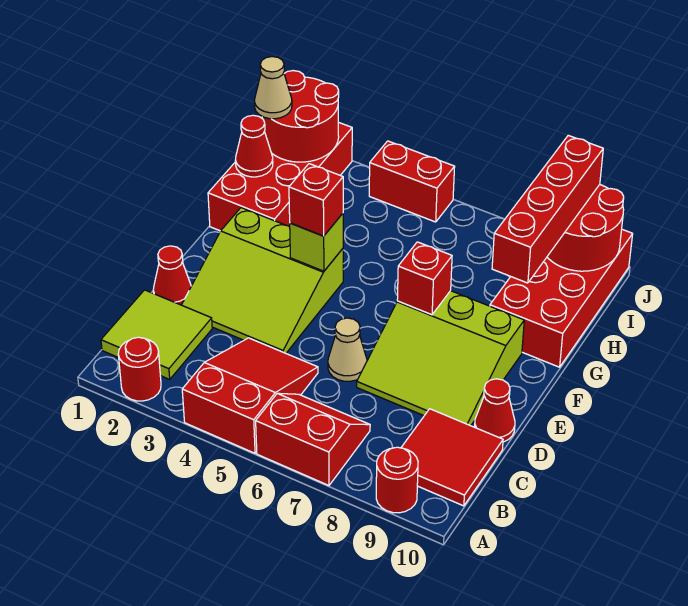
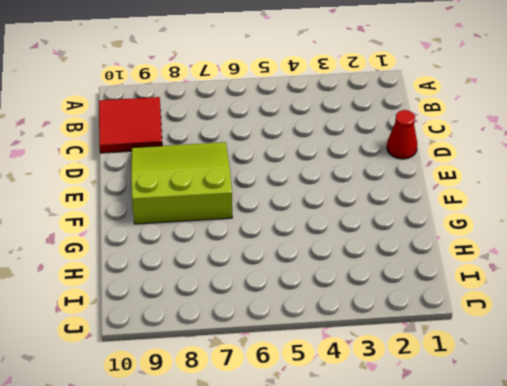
none -> red round brick A2 level 1
none -> red slope A4:C5 level 1 top A
none -> red slope A6:B7 level 1 top A

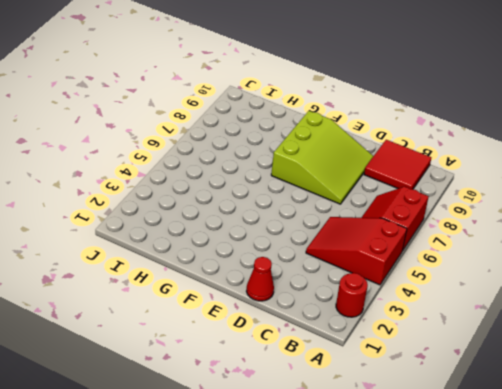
none -> red round brick A9 level 1
none -> lime tile B1:C2 level 1
none -> lime slope D2:F4 level 1 top F

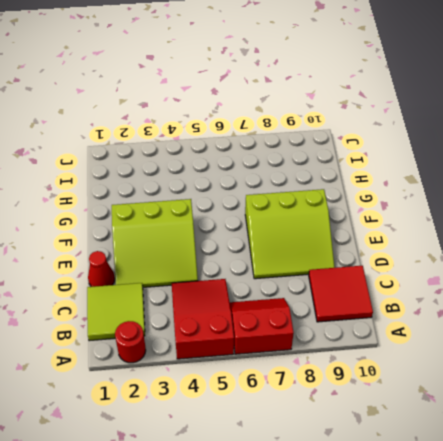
none -> red round brick A9 level 1
none -> tan cone D6 level 1
none -> red cone D10 level 1

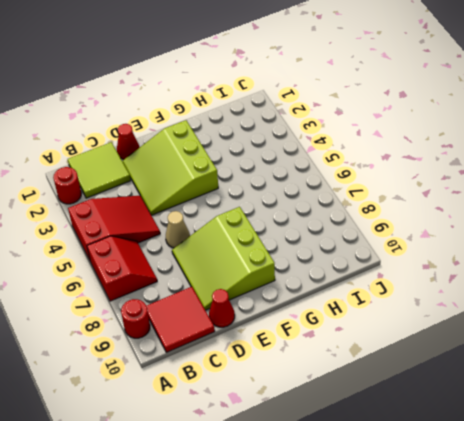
none -> red brick G1:J2 level 1
none -> red brick G9:J10 level 1
none -> red brick J4:J5 level 1

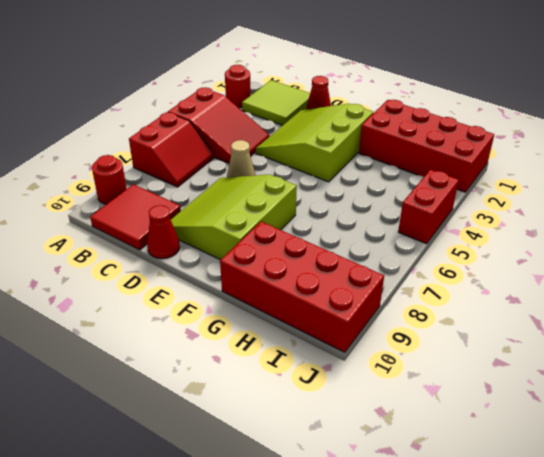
none -> lime brick F4 level 2
none -> red brick F7 level 2
none -> red cone H1 level 2

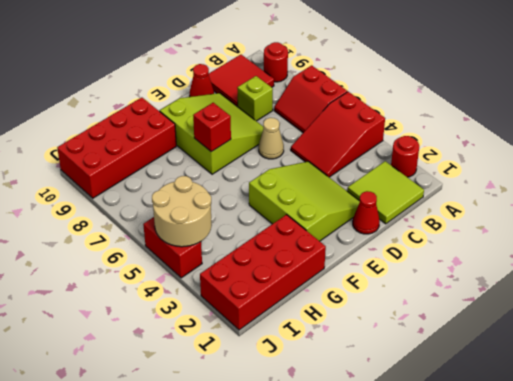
lime brick C8 level 1 -> lime brick F4 level 2
tan round brick I4:J5 level 2 -> none
none -> red cone H1 level 2
none -> red round brick I1:J2 level 2
none -> red round brick I9:J10 level 2

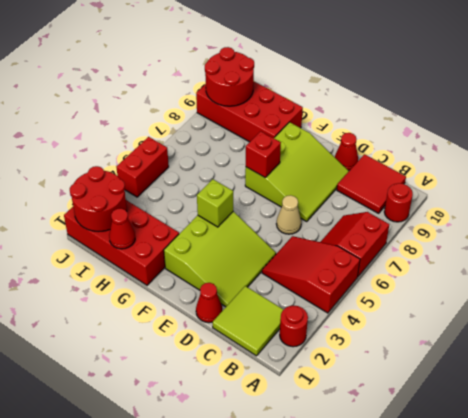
none -> red brick F4 level 3
none -> red brick G9:J9 level 3
none -> tan cone I1 level 3

